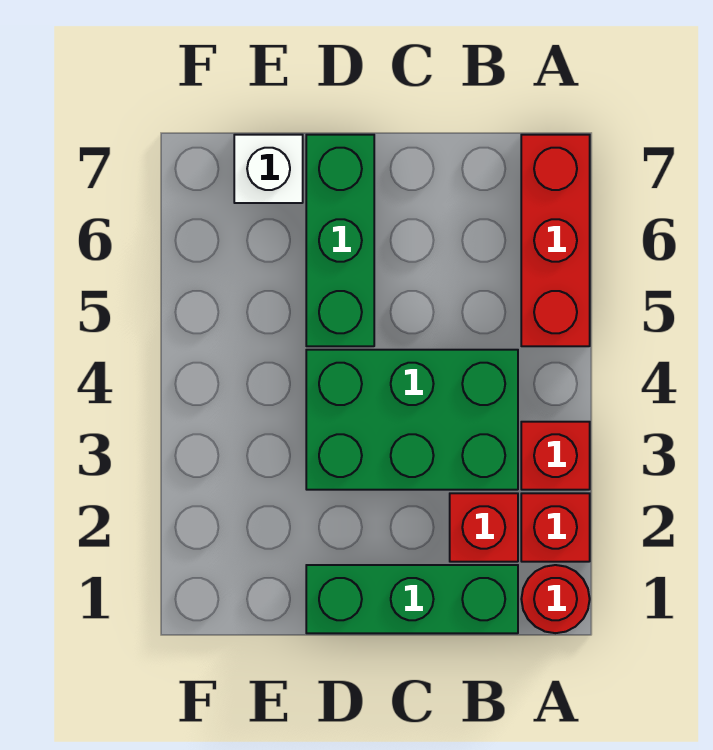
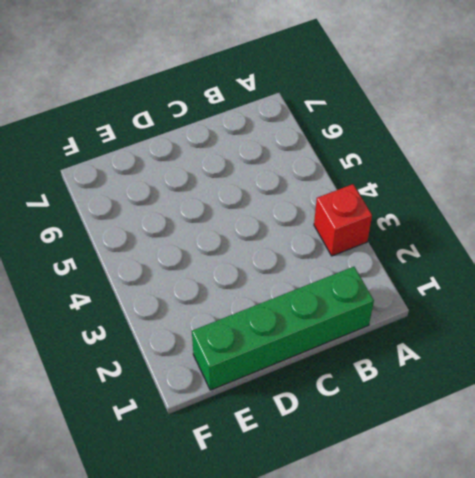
green brick B1:E1 level 1 -> green brick B1:D1 level 1
none -> red round brick A1 level 1
none -> red brick A2 level 1

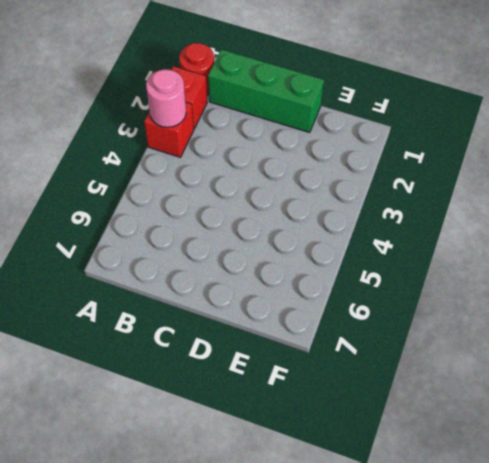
pink round brick A3 level 2 -> none
none -> red brick A5:A7 level 1
none -> red brick B2 level 1

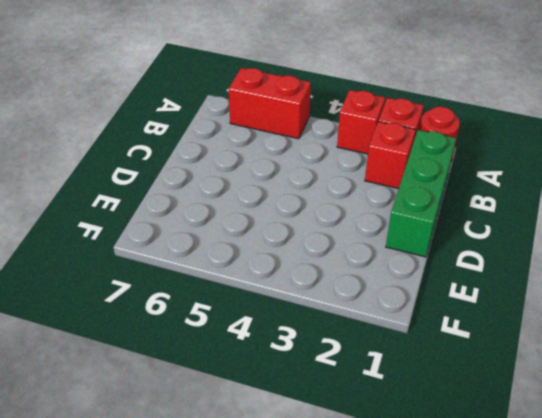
red brick A5:A6 level 1 -> red brick A5:A7 level 1
none -> green brick B3:D4 level 1
none -> green brick D5:D7 level 1

